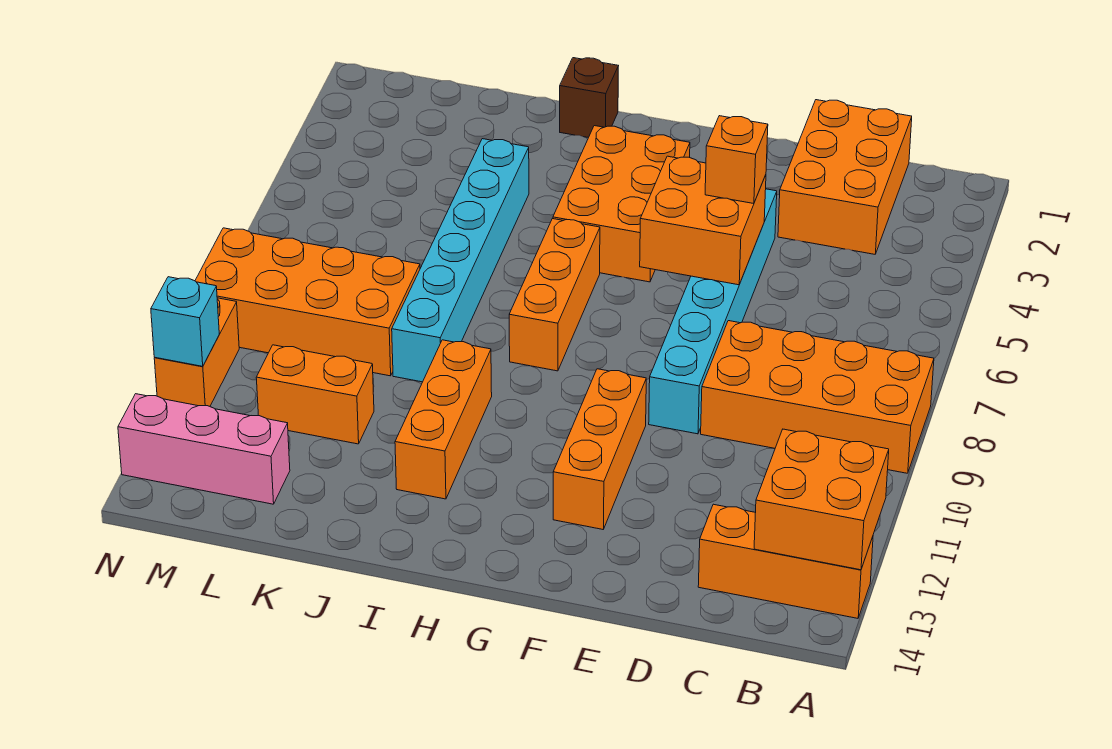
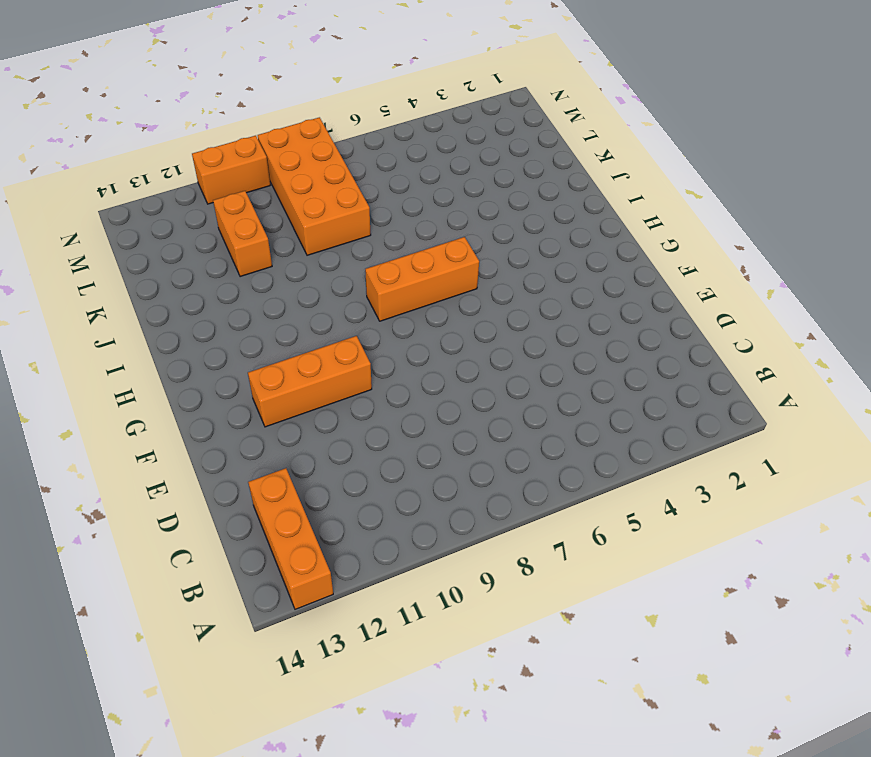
none -> orange brick A8:D9 level 1
none -> orange brick C1:D3 level 1
none -> cyan brick E4:E9 level 1

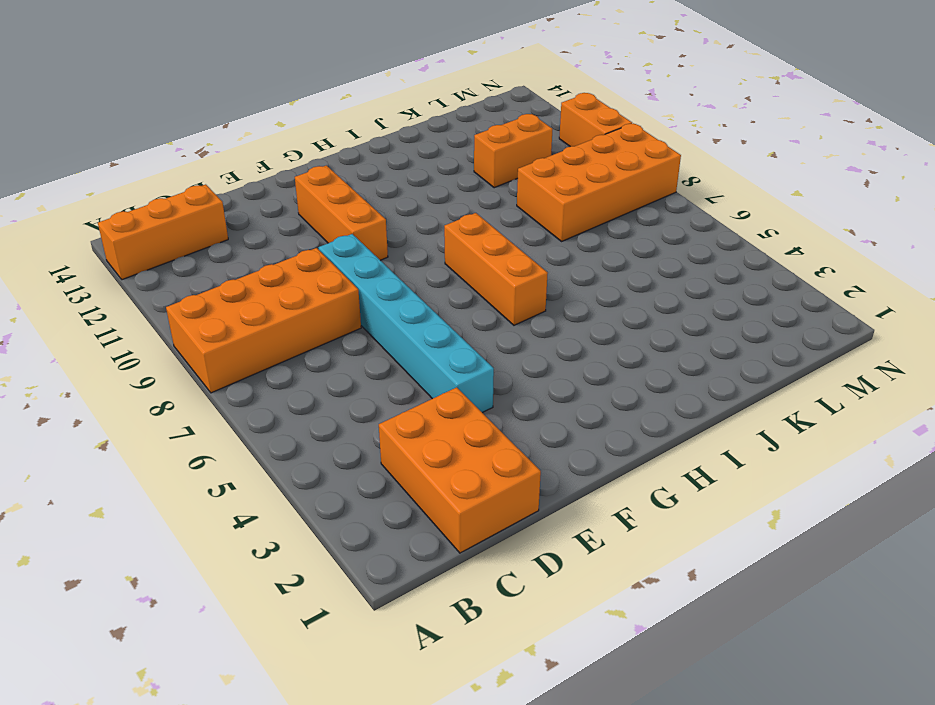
none -> orange brick G3:H5 level 1
none -> brown brick I1 level 1
none -> orange brick I10:I12 level 1

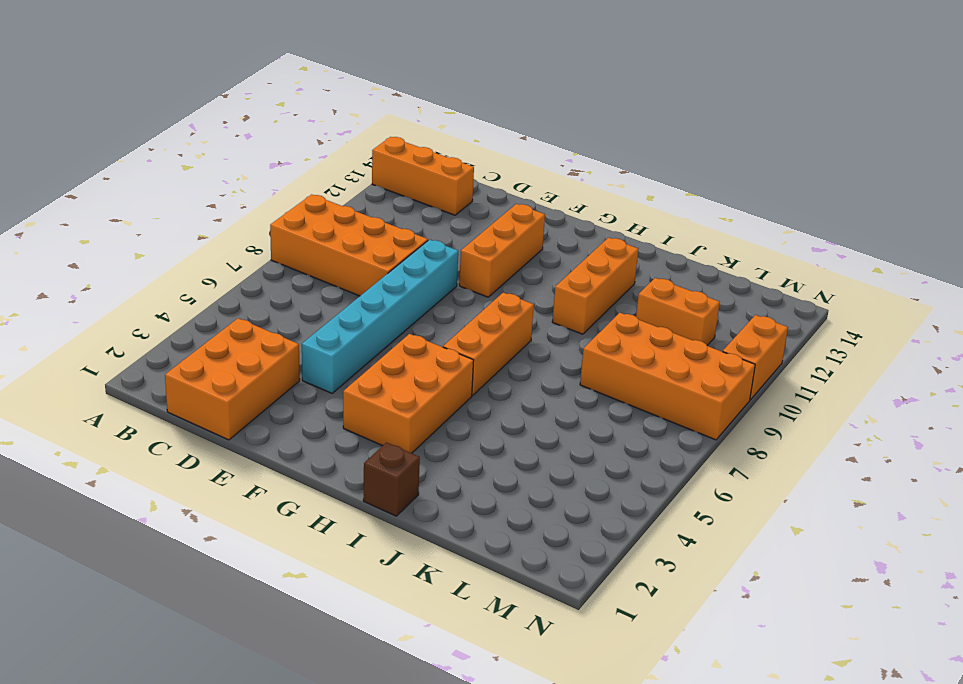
none -> cyan brick J4:J9 level 1
none -> pink brick L13:N13 level 1
none -> orange brick A12:B13 level 2

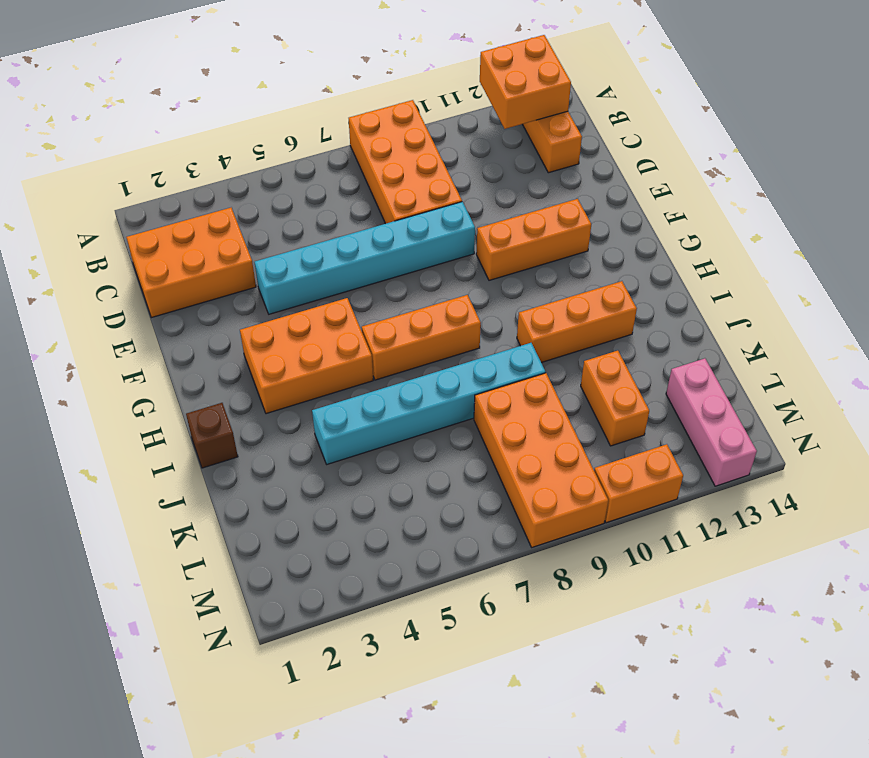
none -> orange brick E5:F6 level 2
none -> cyan brick N11 level 2
none -> orange brick E5 level 3

